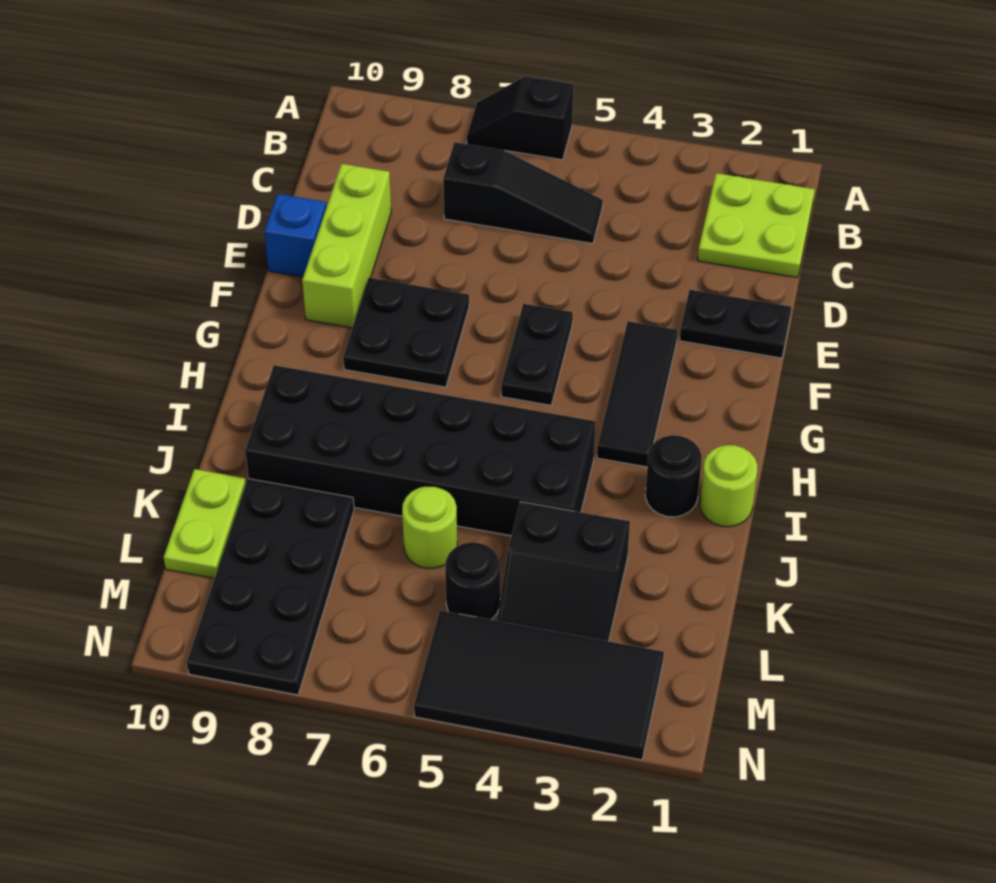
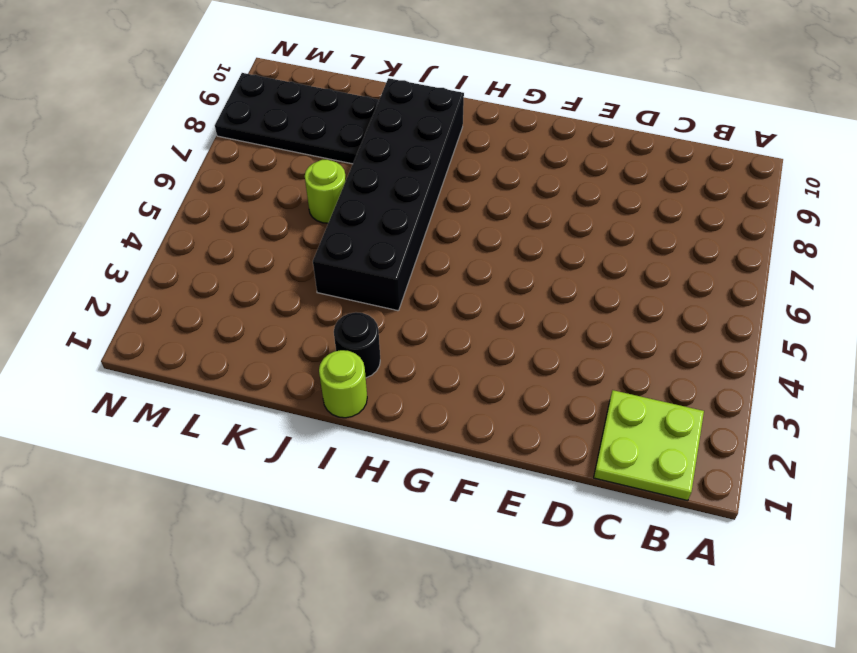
none -> black slope A6:A7 level 1 top 6
none -> black slope C5:C7 level 1 top 7
none -> lime brick D9:F9 level 1

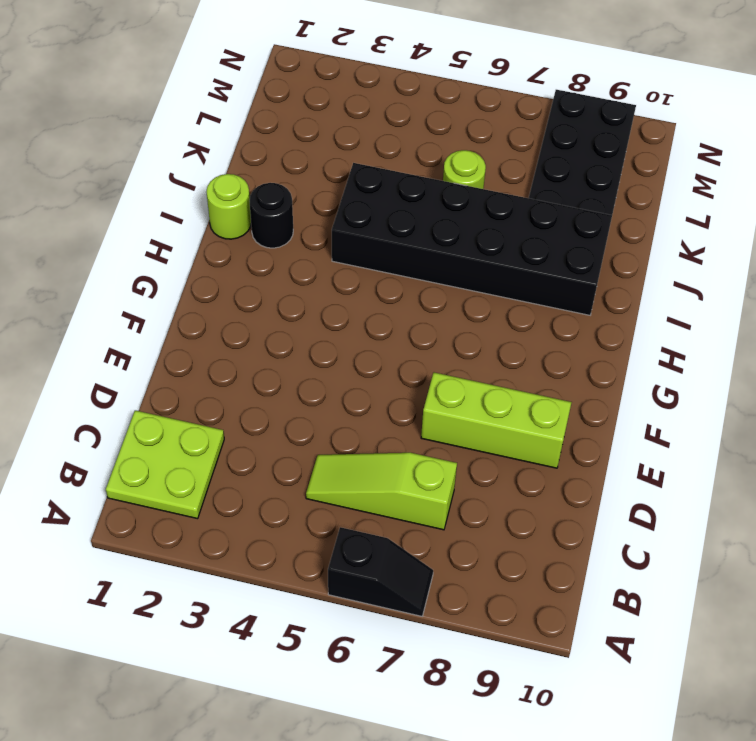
lime slope C5:C7 level 1 top 7 -> black slope C5:C7 level 1 top 7
lime brick E7:E9 level 1 -> lime brick D9:F9 level 1
none -> black plate E1:E2 level 1
none -> blue brick E10 level 1
none -> black tile F3:H3 level 1

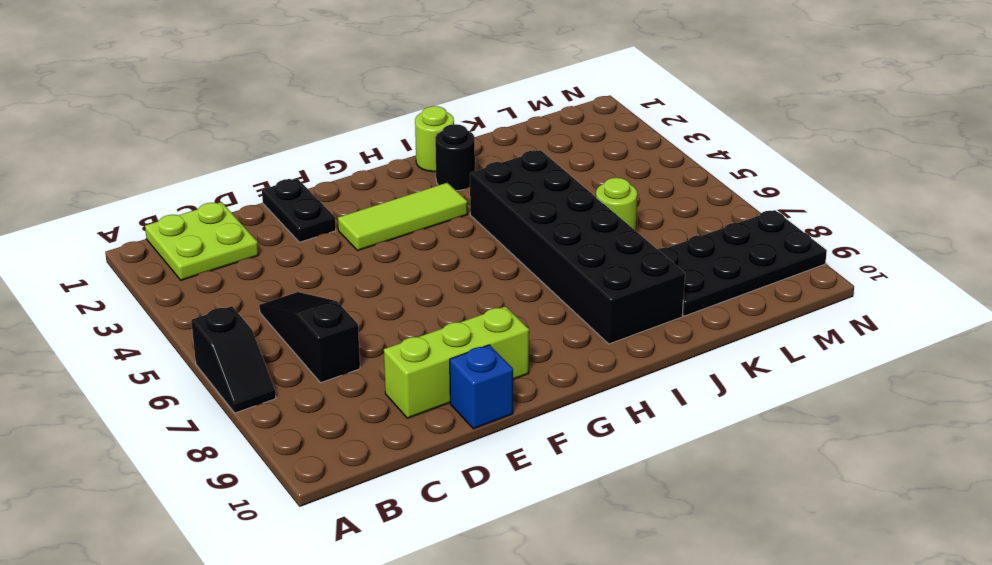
lime tile F3:H3 level 1 -> black tile F3:H3 level 1
none -> black plate F5:G5 level 1
none -> black plate F7:G8 level 1
none -> black slope K3:L4 level 1 top K

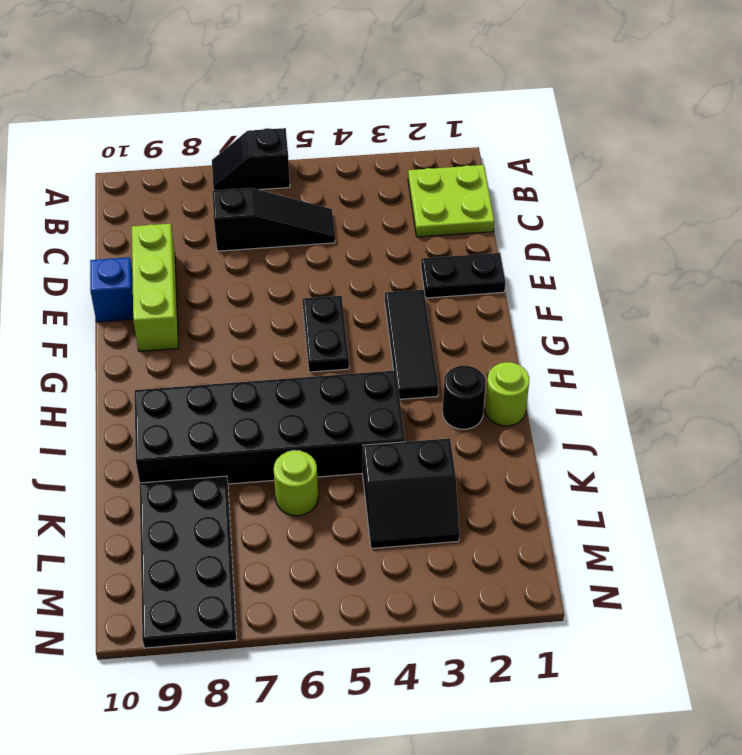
none -> black plate F7:G8 level 1
none -> lime plate K10:L10 level 1
none -> black round brick L5 level 1

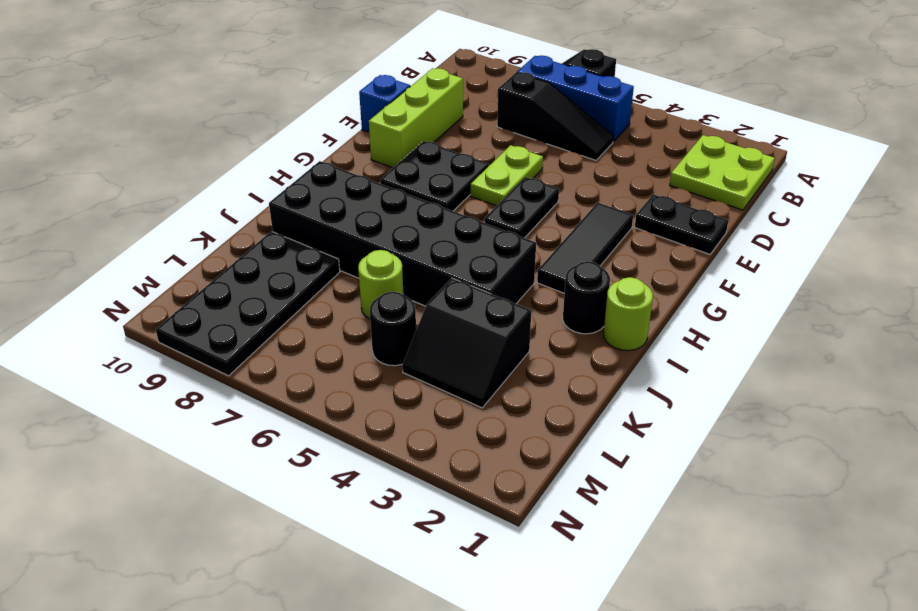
blue brick B5:B7 level 1 -> none
lime plate E6:F6 level 1 -> lime plate K10:L10 level 1
none -> black tile M2:N5 level 1

